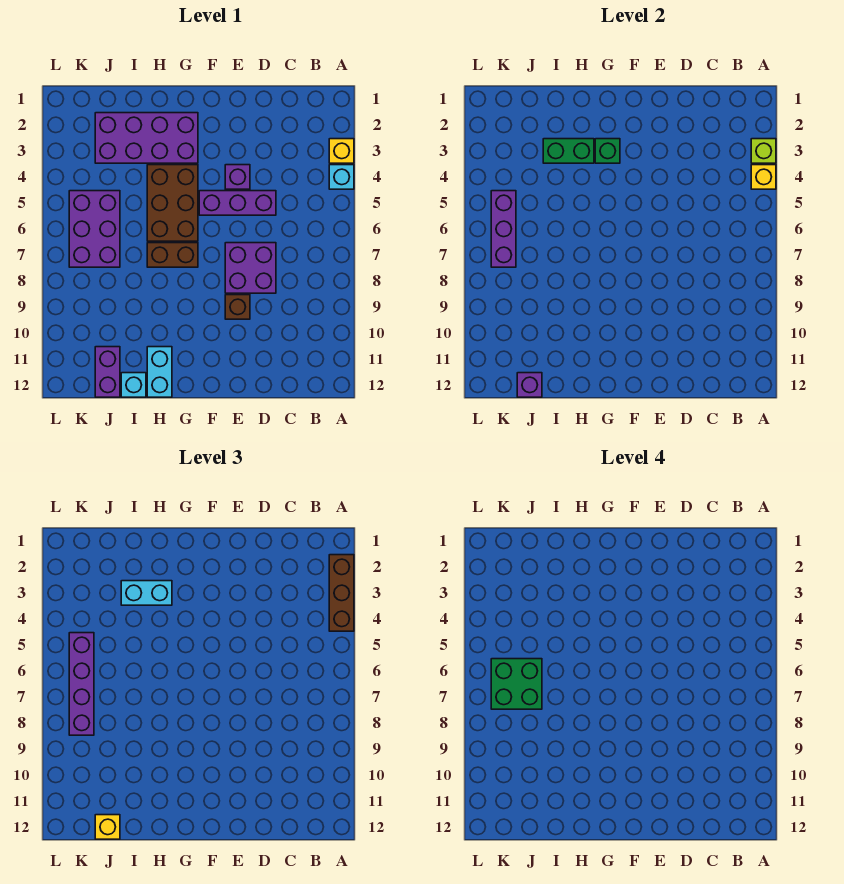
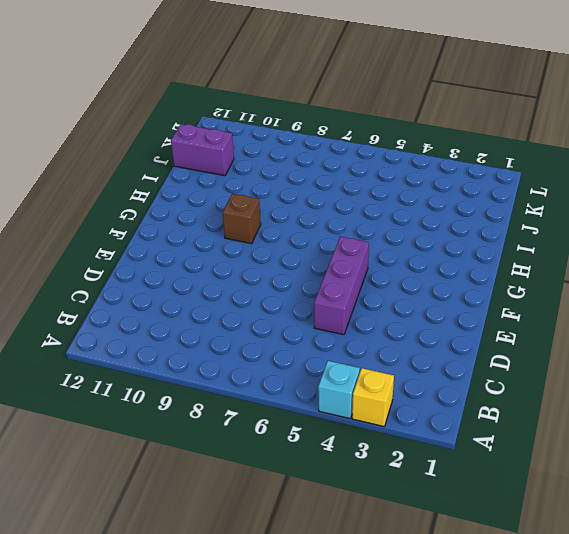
brown brick G9 level 1 -> brown brick E9 level 1
none -> purple brick D7:E8 level 1
none -> purple brick E4 level 1
none -> purple brick G2:J3 level 1

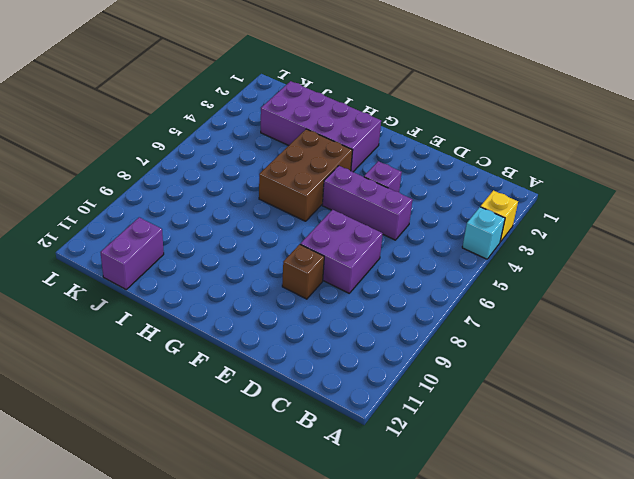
none -> brown brick G7:H7 level 1
none -> cyan brick H11:H12 level 1
none -> cyan brick I12 level 1

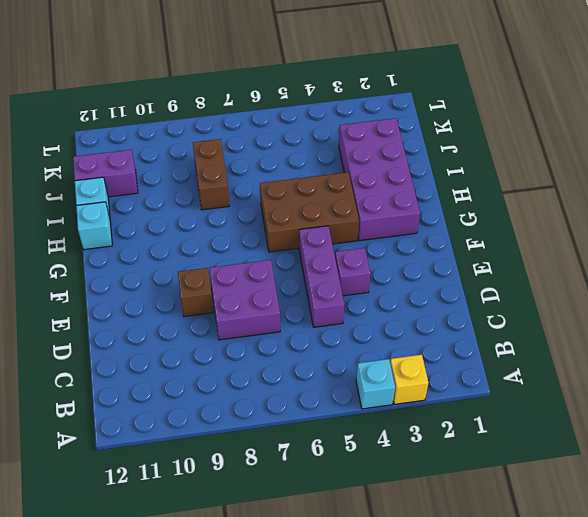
cyan brick H12 level 1 -> cyan brick H11:H12 level 1
brown brick I8:J8 level 1 -> brown brick G7:H7 level 1
none -> purple brick J5:K7 level 1
none -> lime brick A3 level 2
none -> yellow brick A4 level 2

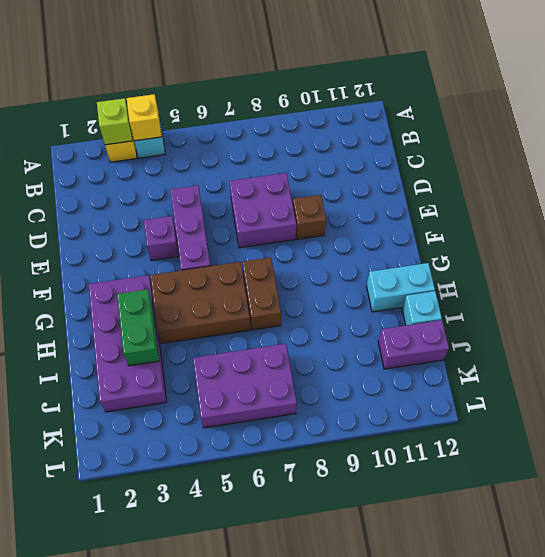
none -> green brick G3 level 2
none -> purple brick J12 level 2
none -> purple brick K5:K7 level 2

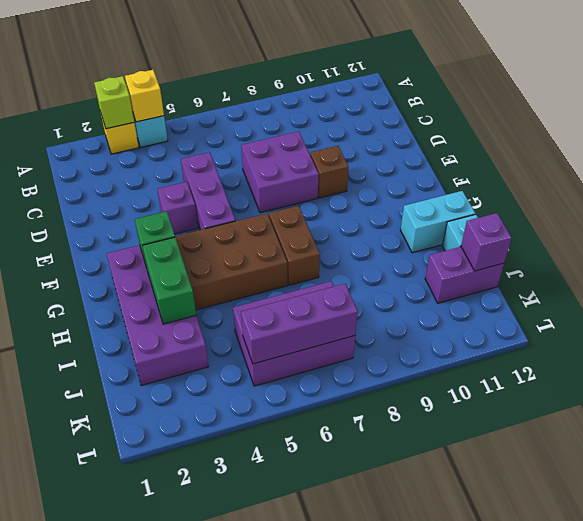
none -> brown brick A2:A4 level 3
none -> cyan brick H3:I3 level 3
none -> yellow brick J12 level 3

